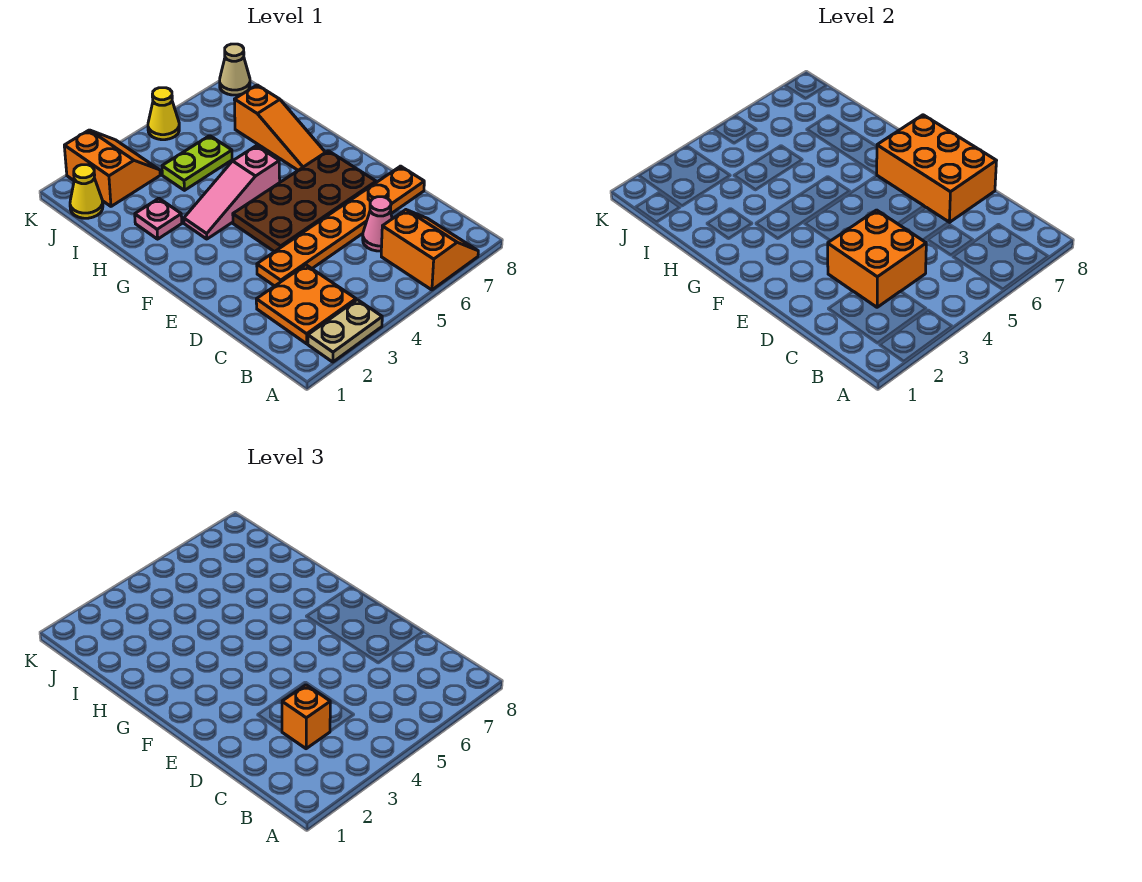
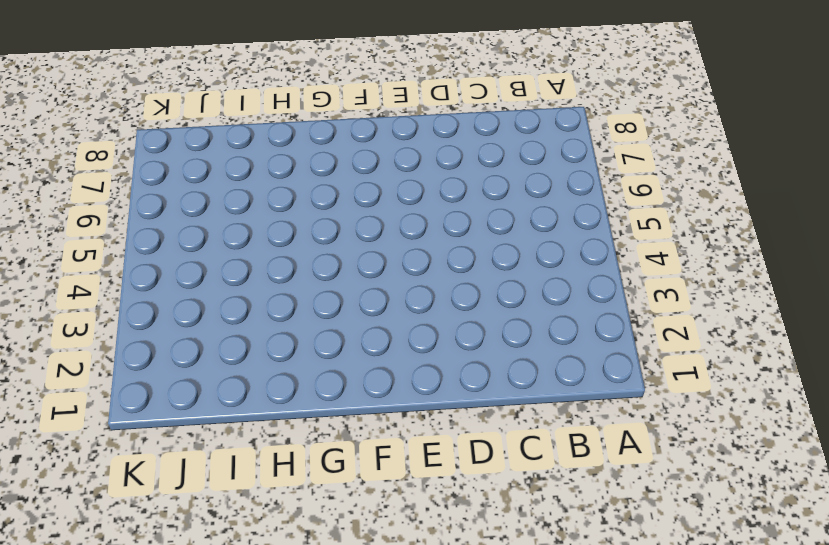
none -> tan plate A2:A3 level 1
none -> orange slope A6:B7 level 1 top 6
none -> orange plate B2:C3 level 1

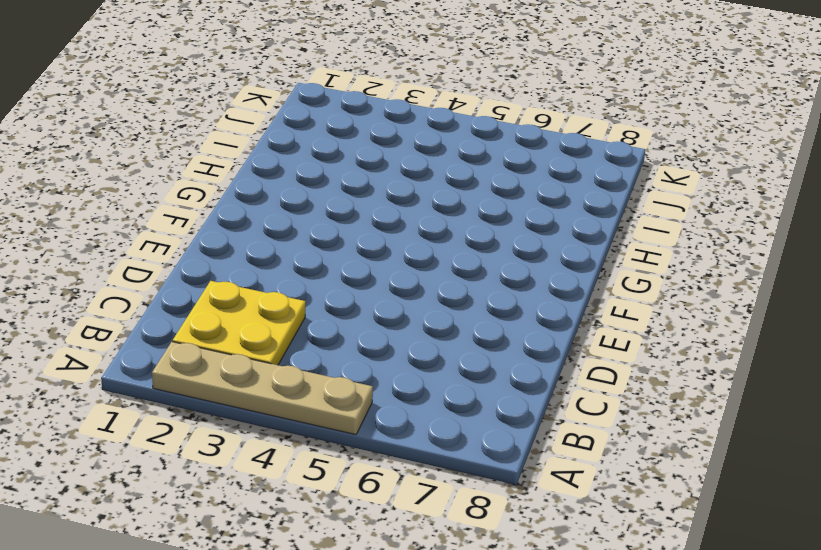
tan plate A2:A5 level 1 -> tan plate A2:A3 level 1
yellow plate B2:C3 level 1 -> orange plate B2:C3 level 1
none -> orange slope A6:B7 level 1 top 6
none -> pink cone C6 level 1
none -> orange plate D3:D8 level 1

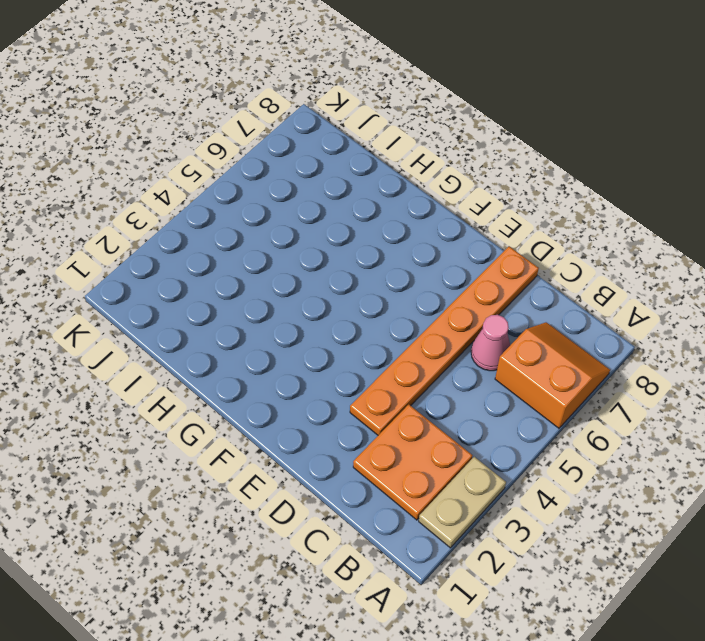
none -> brown plate E4:F7 level 1
none -> pink slope G3:G5 level 1 top 5
none -> orange slope G7:I7 level 1 top I

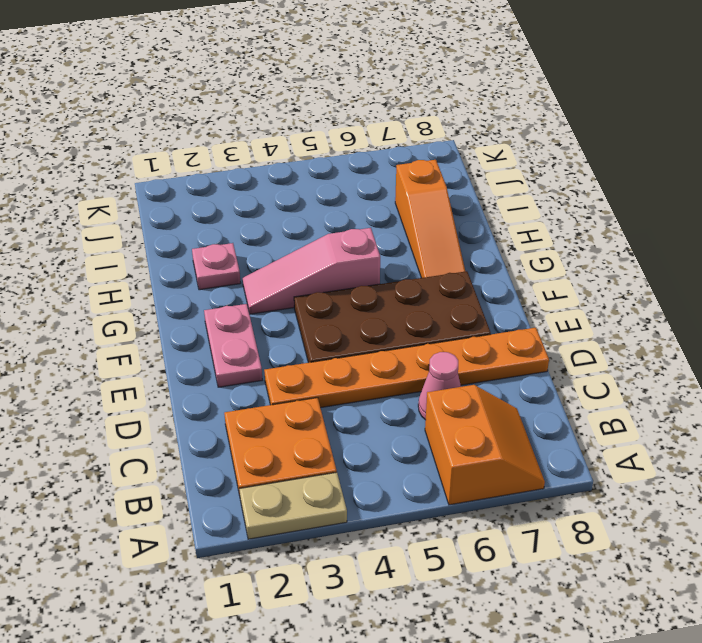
pink plate E2:F2 level 1 -> none
none -> lime plate I4:I5 level 1
none -> yellow cone J1 level 1
none -> orange slope J2:K3 level 1 top 2

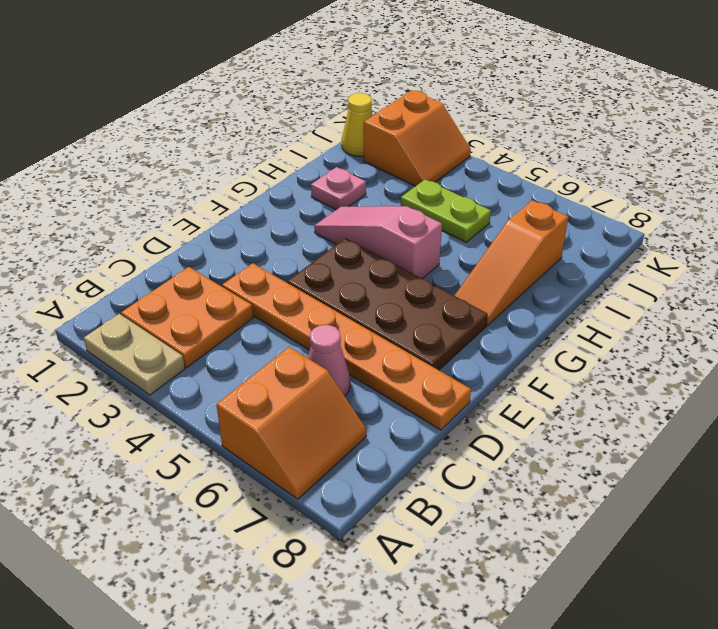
none -> yellow cone K5 level 1
none -> tan cone K8 level 1
none -> orange brick C3:D4 level 2

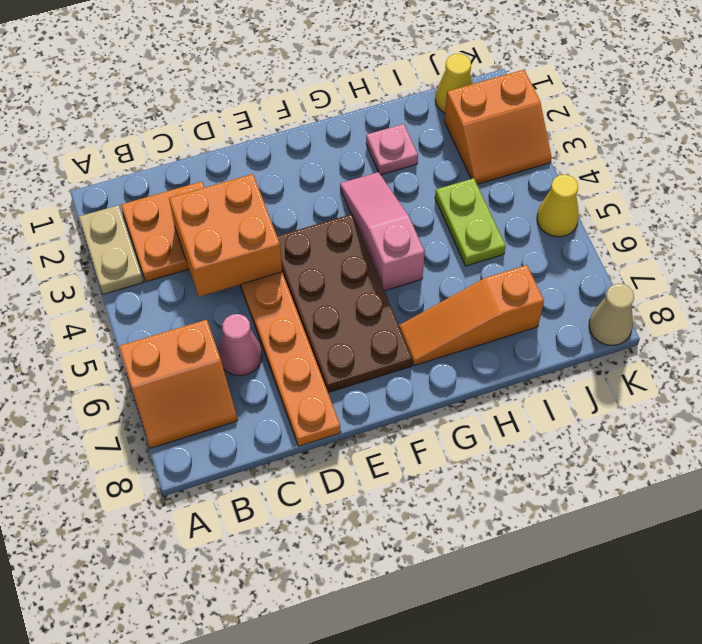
none -> orange brick D7:F8 level 2
none -> orange brick C3 level 3

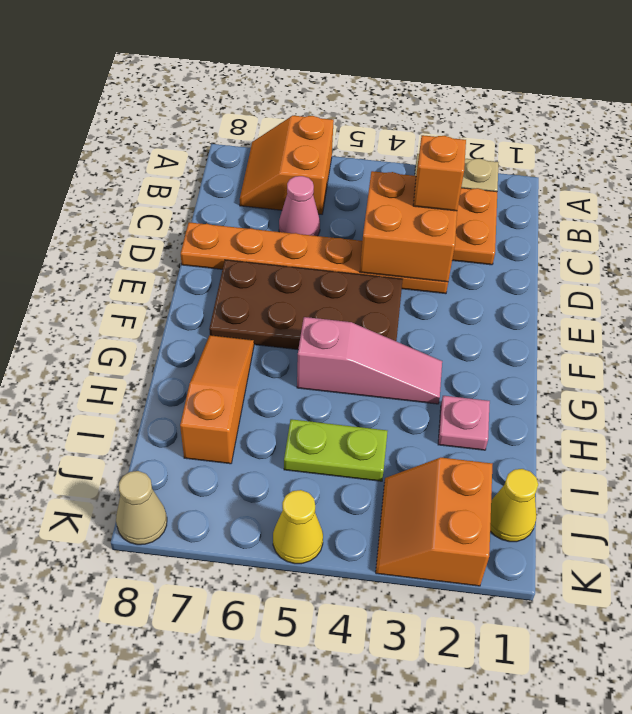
none -> orange brick D7:F8 level 2

